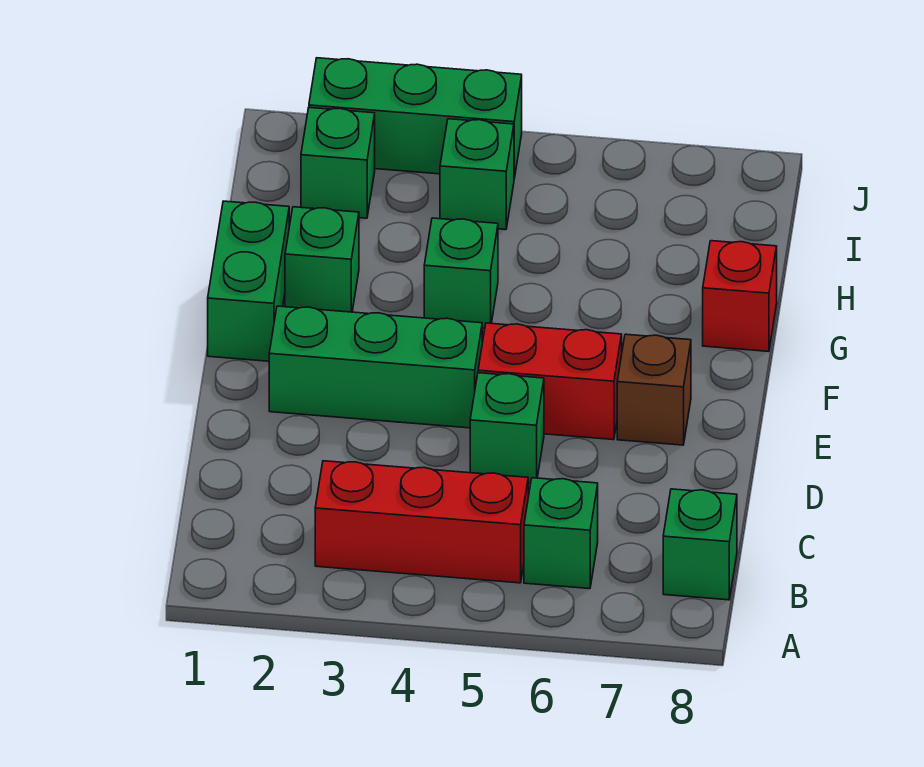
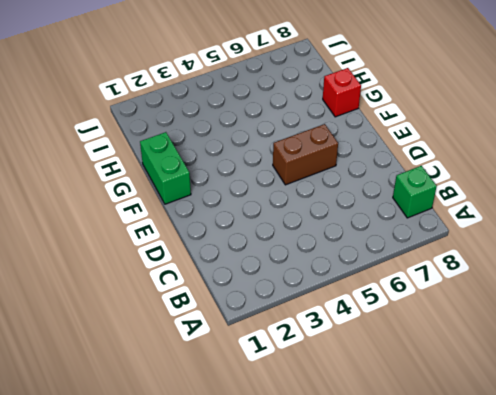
brown brick E5:E6 level 1 -> red brick E5:E6 level 1
none -> red brick B3:B5 level 1
none -> green brick B6 level 1
none -> green brick D5 level 1

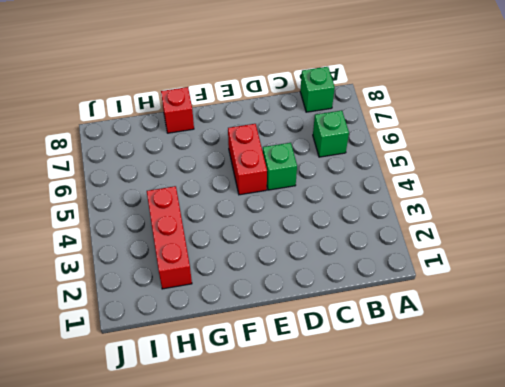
red brick H2:H4 level 1 -> red brick B3:B5 level 1
none -> green brick E2:E4 level 1
none -> brown brick E7 level 1
none -> green brick F1:G1 level 1

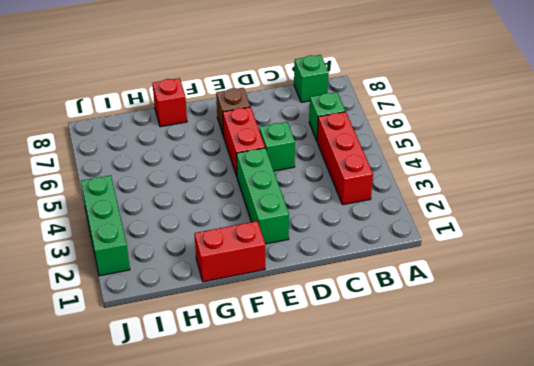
red brick F1:G1 level 1 -> green brick F1:G1 level 1
none -> green brick G2 level 1
none -> green brick G4 level 1
none -> green brick I2 level 1

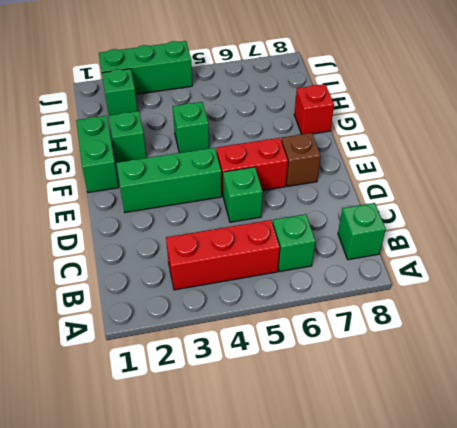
none -> green brick I4 level 1

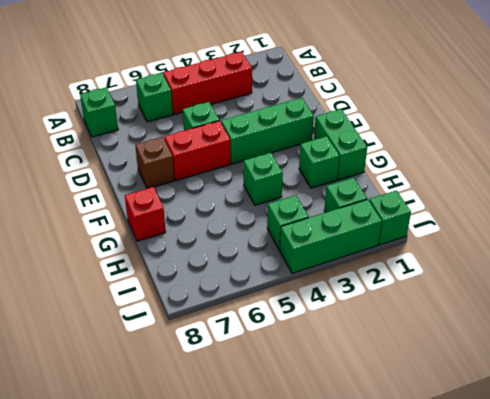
green brick J1 level 1 -> none

